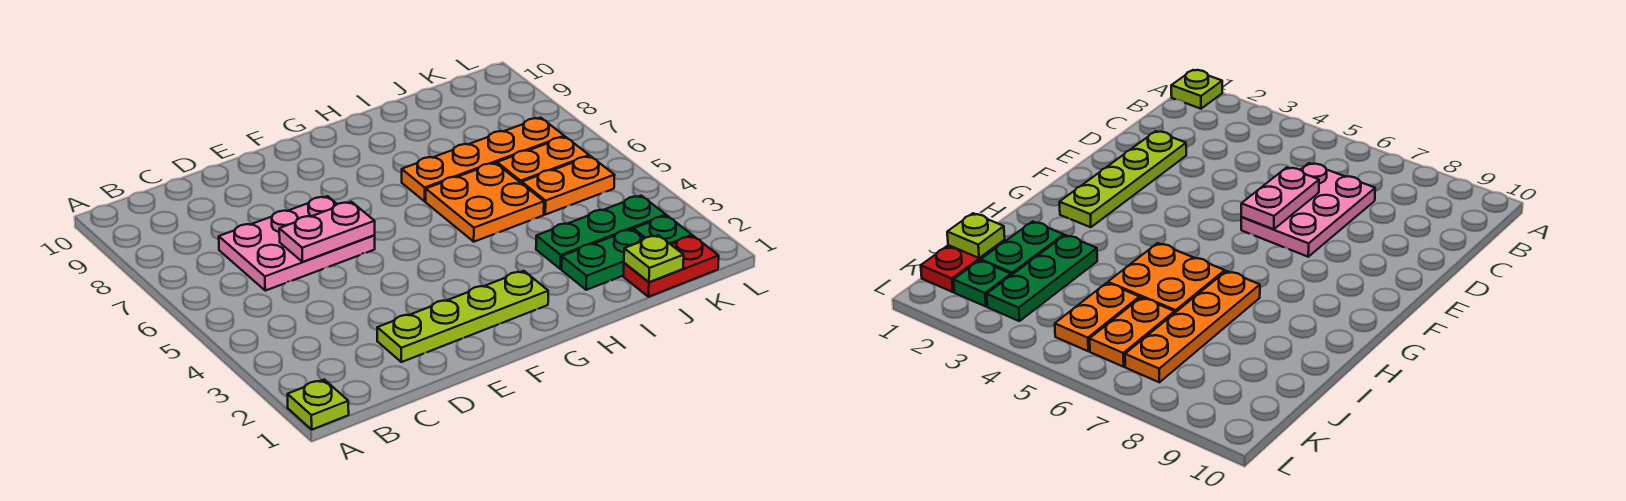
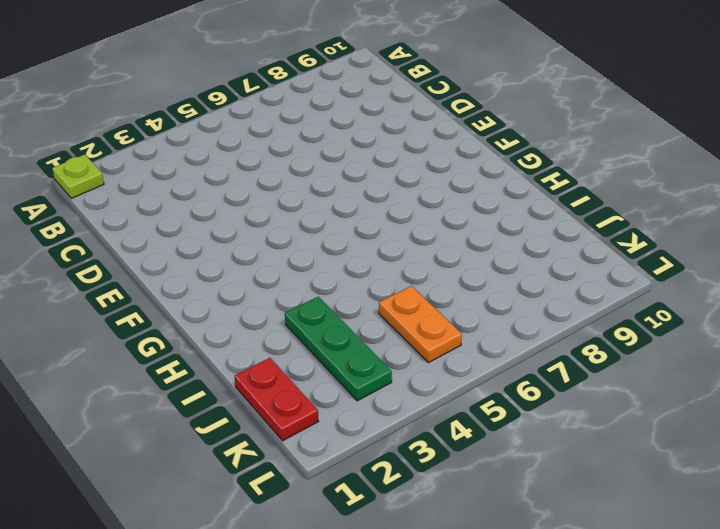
none -> pink plate C6:E7 level 1
none -> lime plate D2:G2 level 1
none -> orange plate H5:I6 level 1

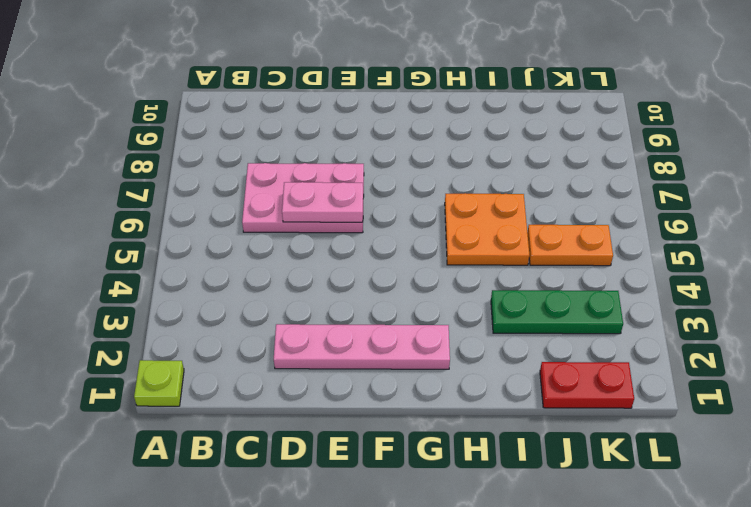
pink plate D2:G2 level 1 -> lime plate D2:G2 level 1
none -> orange plate H7:K7 level 1
none -> green plate I2:J2 level 1
none -> orange plate J6:K6 level 1

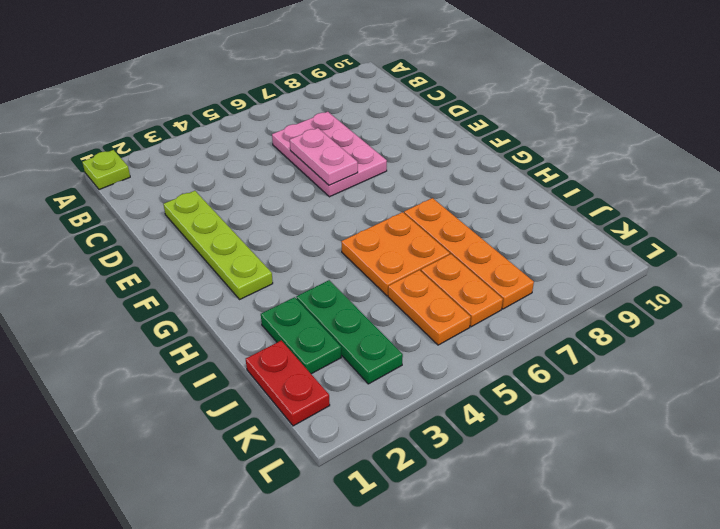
none -> green plate K2 level 1
none -> lime plate J1 level 2

